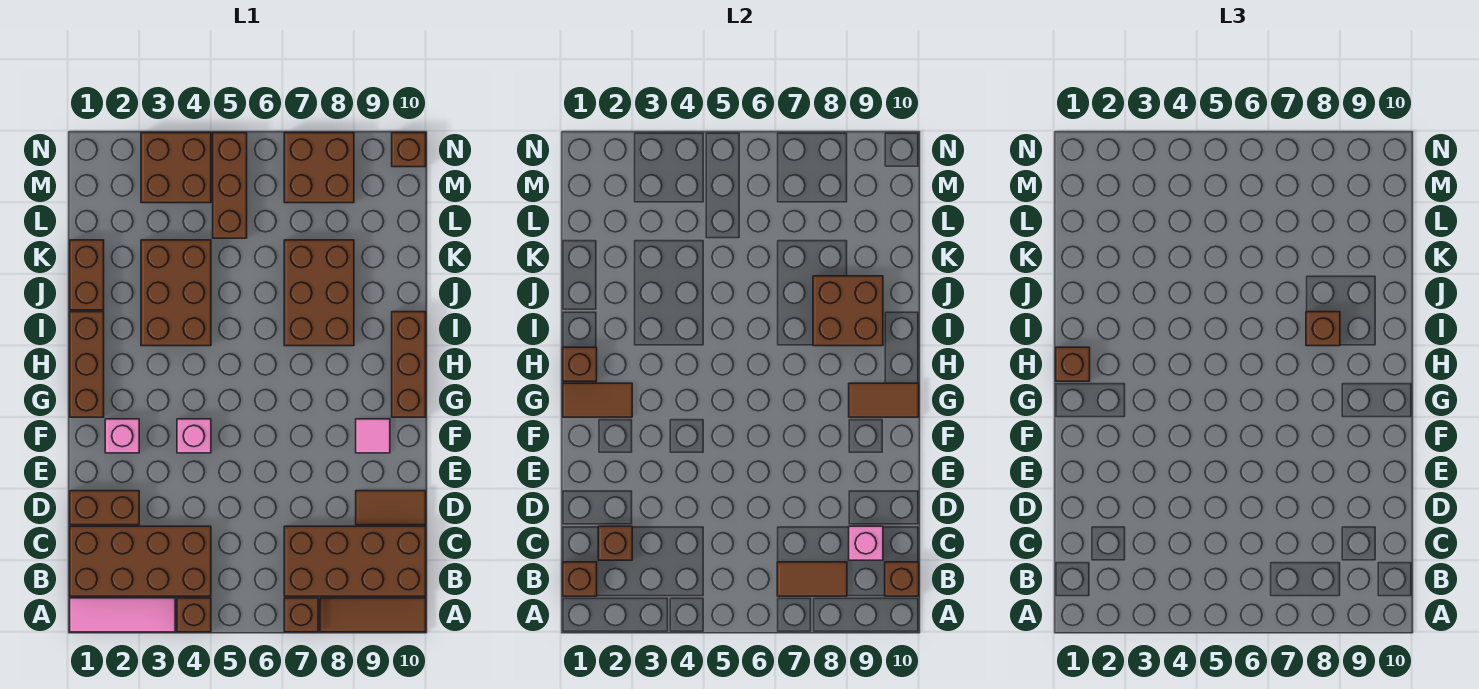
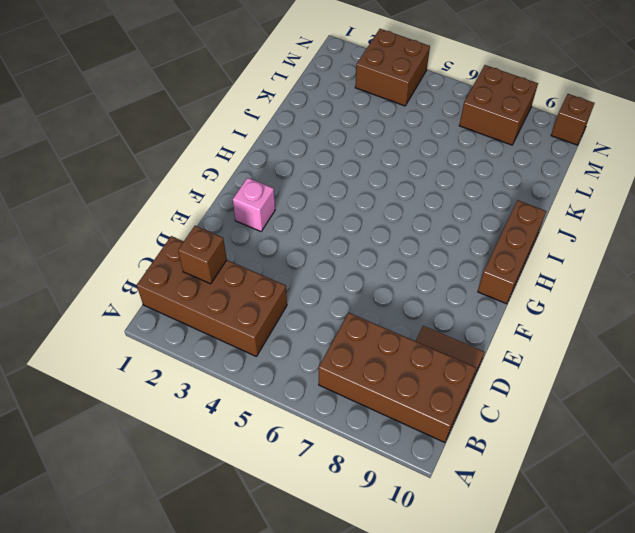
none -> pink tile A1:A3 level 1
none -> brown brick A4 level 1
none -> brown brick A7 level 1
none -> brown tile A8:A10 level 1

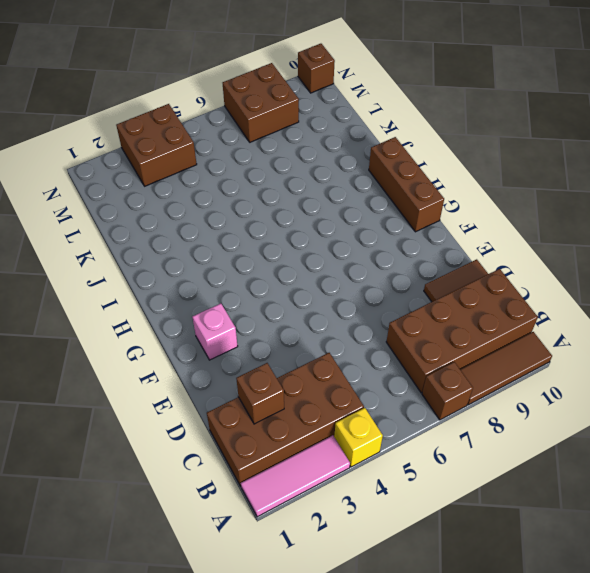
yellow brick A4 level 1 -> brown brick A4 level 1
none -> brown brick D1:D2 level 1
none -> pink brick F4 level 1
none -> pink tile F9 level 1
none -> brown brick G1:I1 level 1

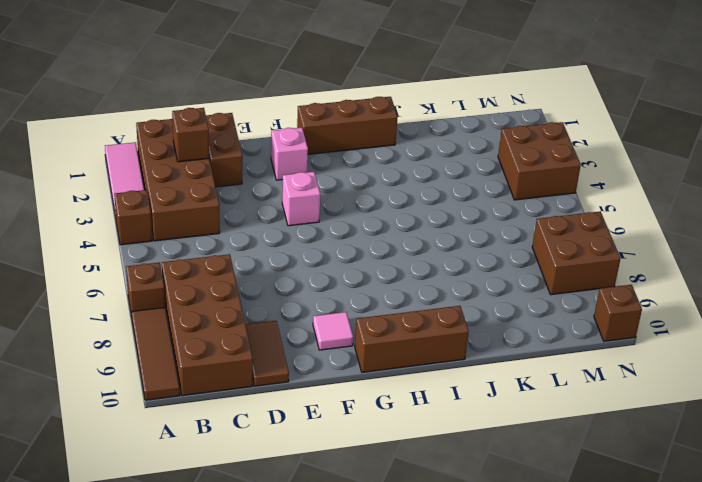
none -> brown brick I3:K4 level 1
none -> brown brick I7:K8 level 1
none -> brown brick J1:K1 level 1
none -> brown brick L5:N5 level 1

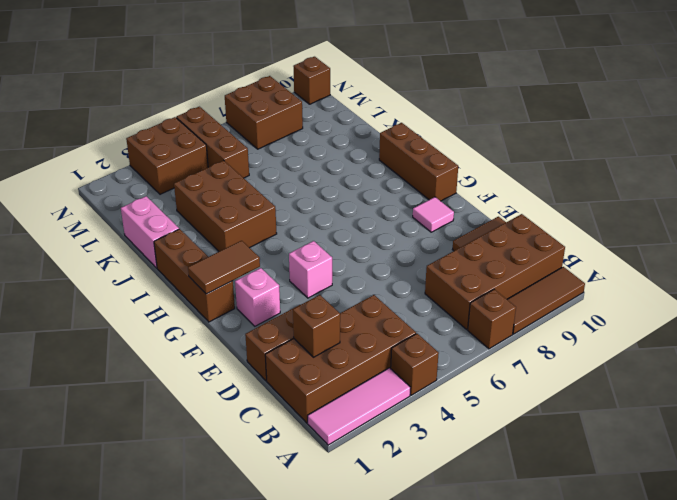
pink brick J1:K1 level 1 -> brown brick J1:K1 level 1
none -> brown brick I7:K8 level 1
none -> brown brick B1 level 2
none -> brown tile B7:B8 level 2
none -> brown brick B10 level 2

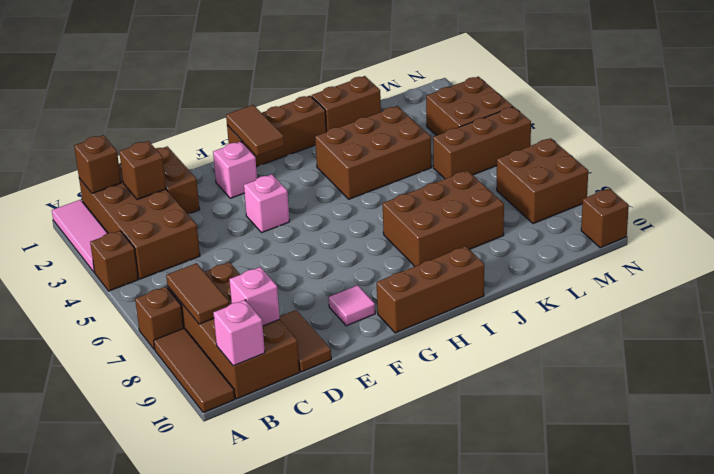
pink brick B10 level 2 -> brown brick B10 level 2
none -> brown tile G9:G10 level 2
none -> brown brick H1 level 2
none -> brown brick I8:J9 level 2
none -> brown brick H1 level 3

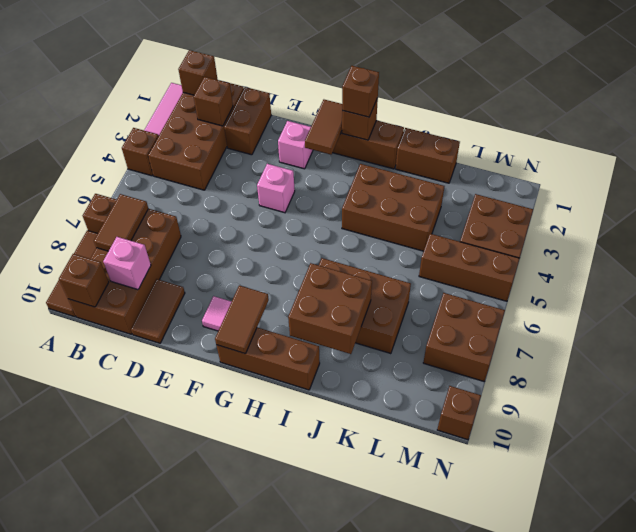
none -> brown brick I8 level 3

